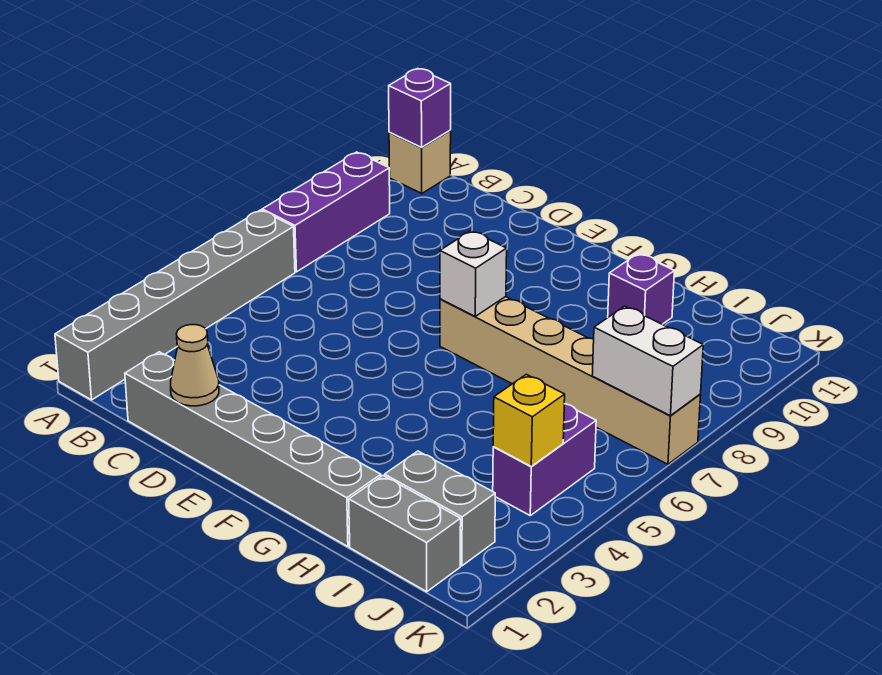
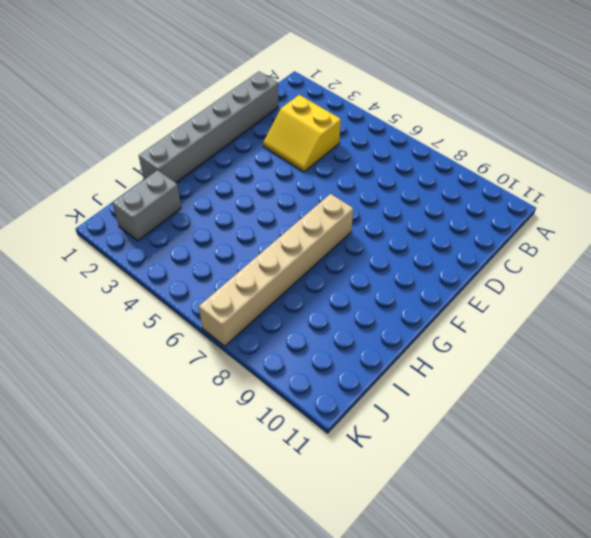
yellow slope C3:D4 level 1 top C -> none
none -> grey brick A1:A6 level 1
none -> purple brick A7:A9 level 1
none -> tan brick A11 level 1

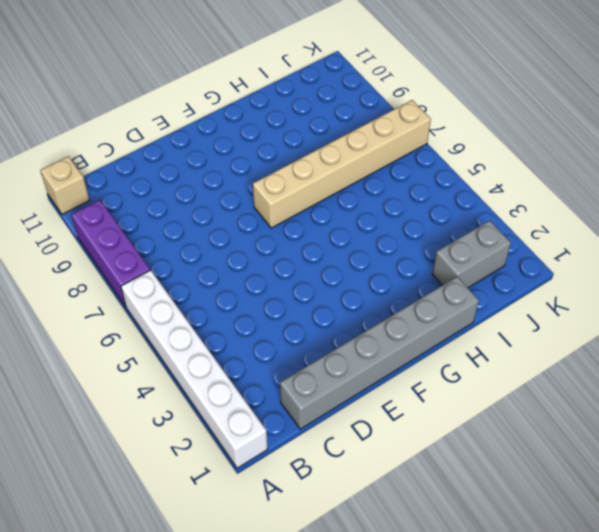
white brick A1:A6 level 1 -> grey brick A1:A6 level 1
none -> purple brick H10 level 1
none -> grey brick I1:J1 level 1
none -> purple brick J4:J5 level 1

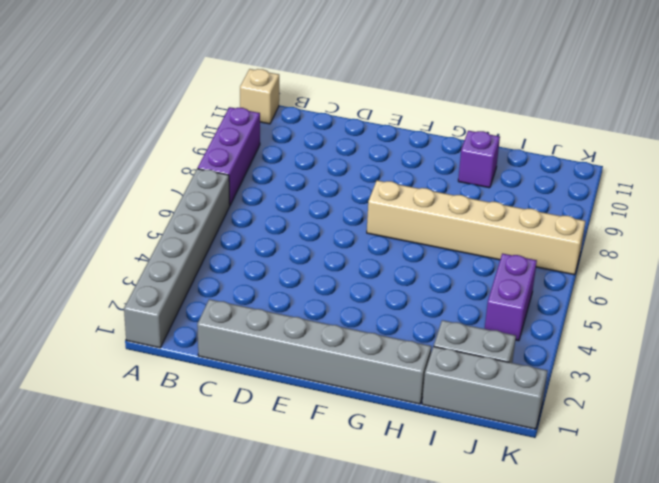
grey brick I1:K1 level 1 -> grey brick I1:J1 level 1
none -> purple brick A11 level 2
none -> tan cone D1 level 2
none -> white brick F7 level 2

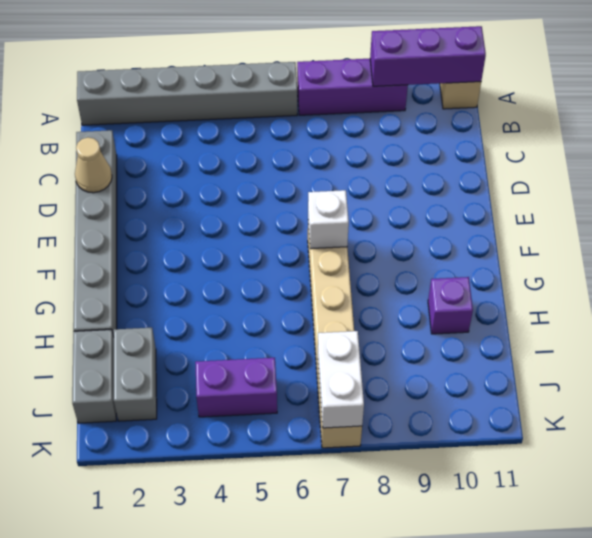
purple brick A9:A11 level 2 -> purple brick A11 level 2
none -> yellow brick J4 level 2

